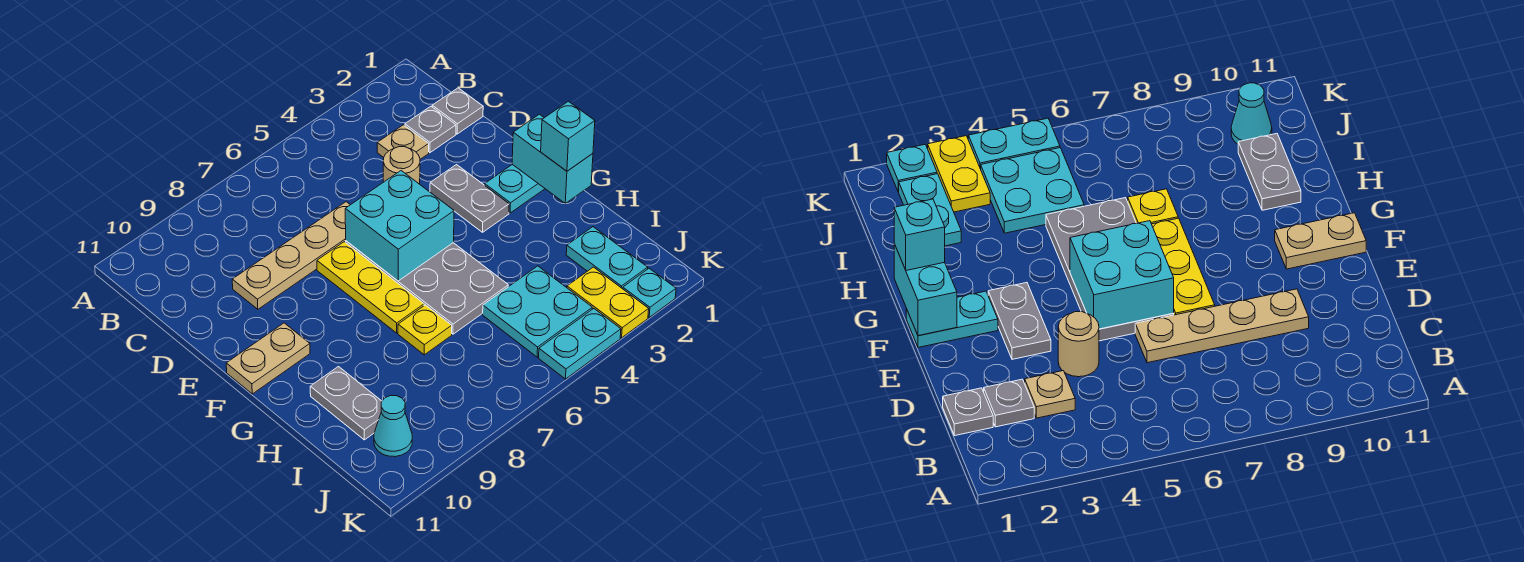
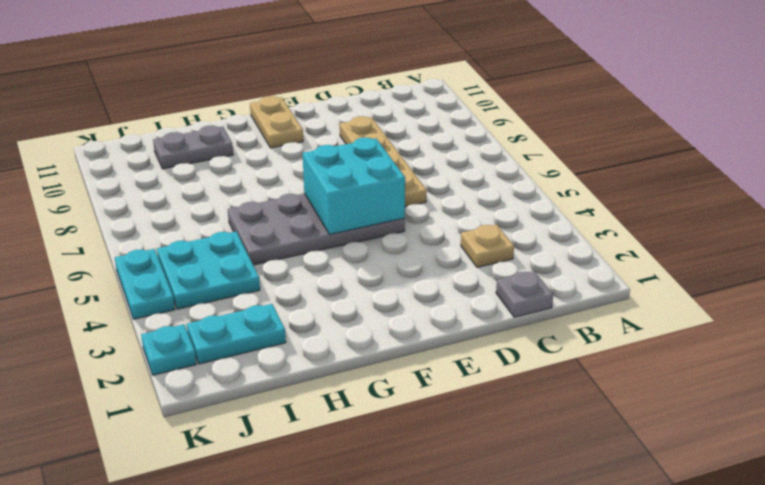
none -> grey plate C2 level 1
none -> tan round brick D4 level 1
none -> grey plate E3:F3 level 1

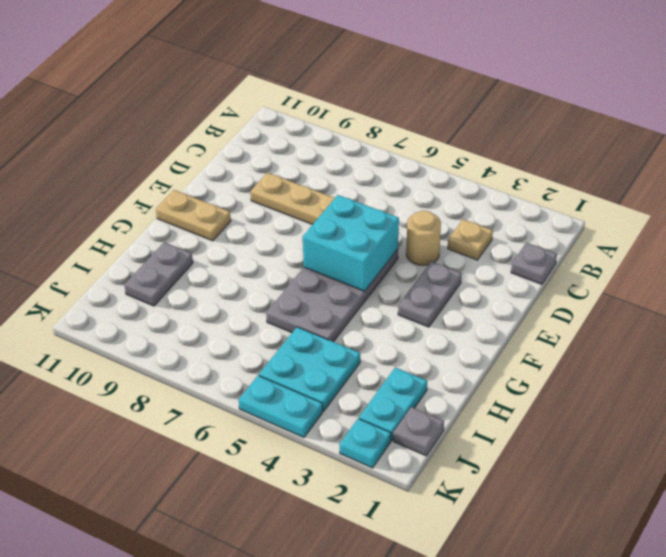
grey plate J1 level 1 -> grey plate C2 level 1
none -> yellow plate E7:G7 level 1
none -> cyan plate F1:F2 level 1
none -> yellow plate H7 level 1

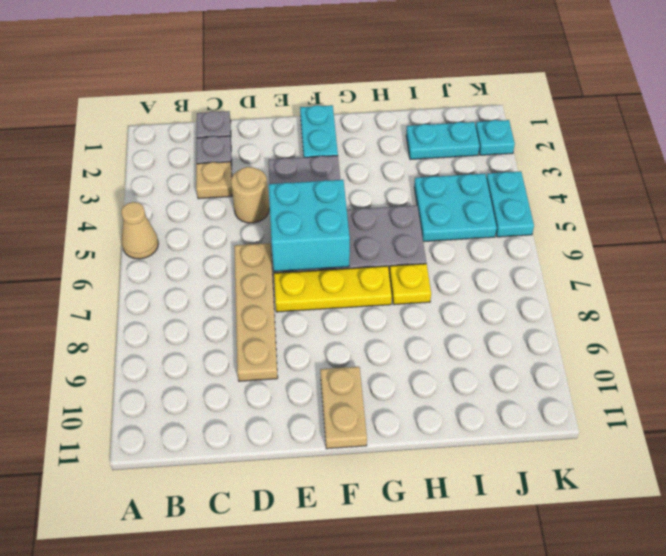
tan cone A5 level 1 -> none
none -> grey plate H10:I10 level 1
none -> yellow plate J3:K3 level 1
none -> cyan cone J10 level 1

